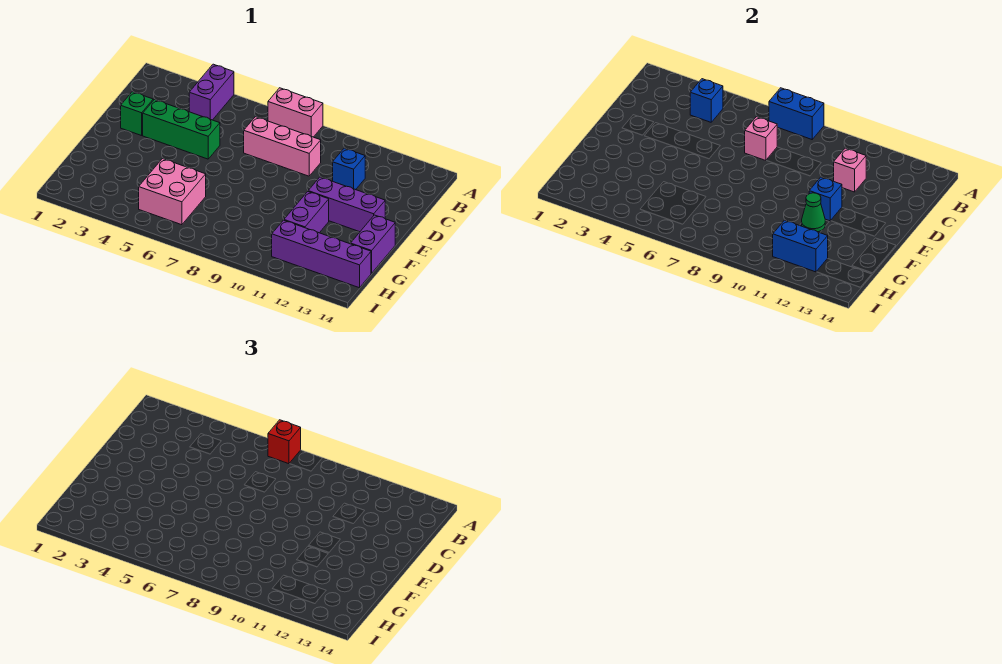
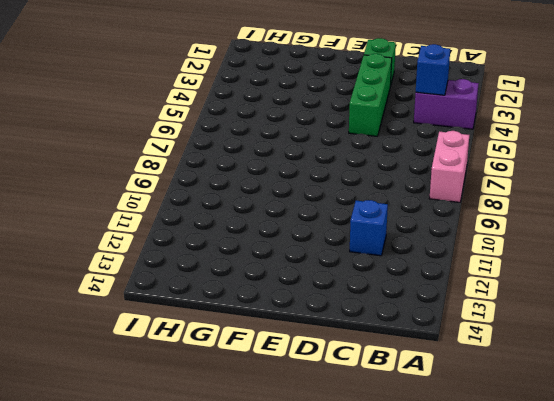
none -> pink brick C7:C9 level 1
none -> purple brick E11:E13 level 1
none -> purple brick F11:G11 level 1

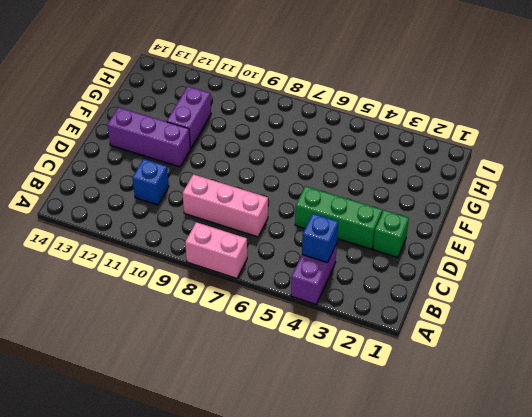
none -> purple brick F14:G14 level 1
none -> pink brick G5:H6 level 1
none -> purple brick H11:H14 level 1

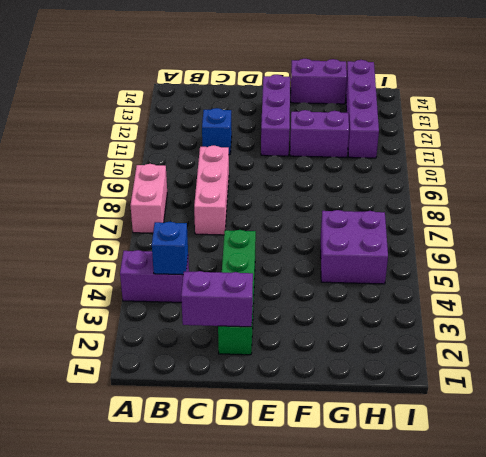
purple brick C2:D2 level 2 -> none
purple brick G5:H6 level 1 -> pink brick G5:H6 level 1
none -> blue brick A7:A8 level 2
none -> pink brick C7 level 2
none -> pink brick C11 level 2

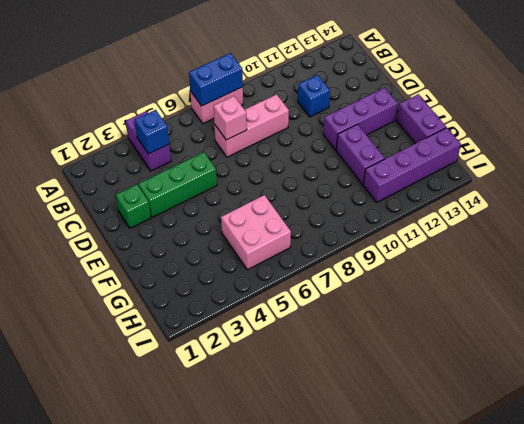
none -> pink brick C11 level 2
none -> blue brick E11 level 2
none -> green cone F11 level 2

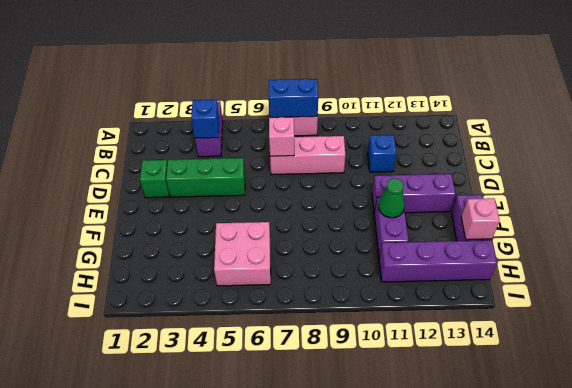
pink brick G14 level 2 -> pink brick C11 level 2
none -> blue brick E11 level 2
none -> blue brick H11:H12 level 2
none -> red brick A7 level 3

